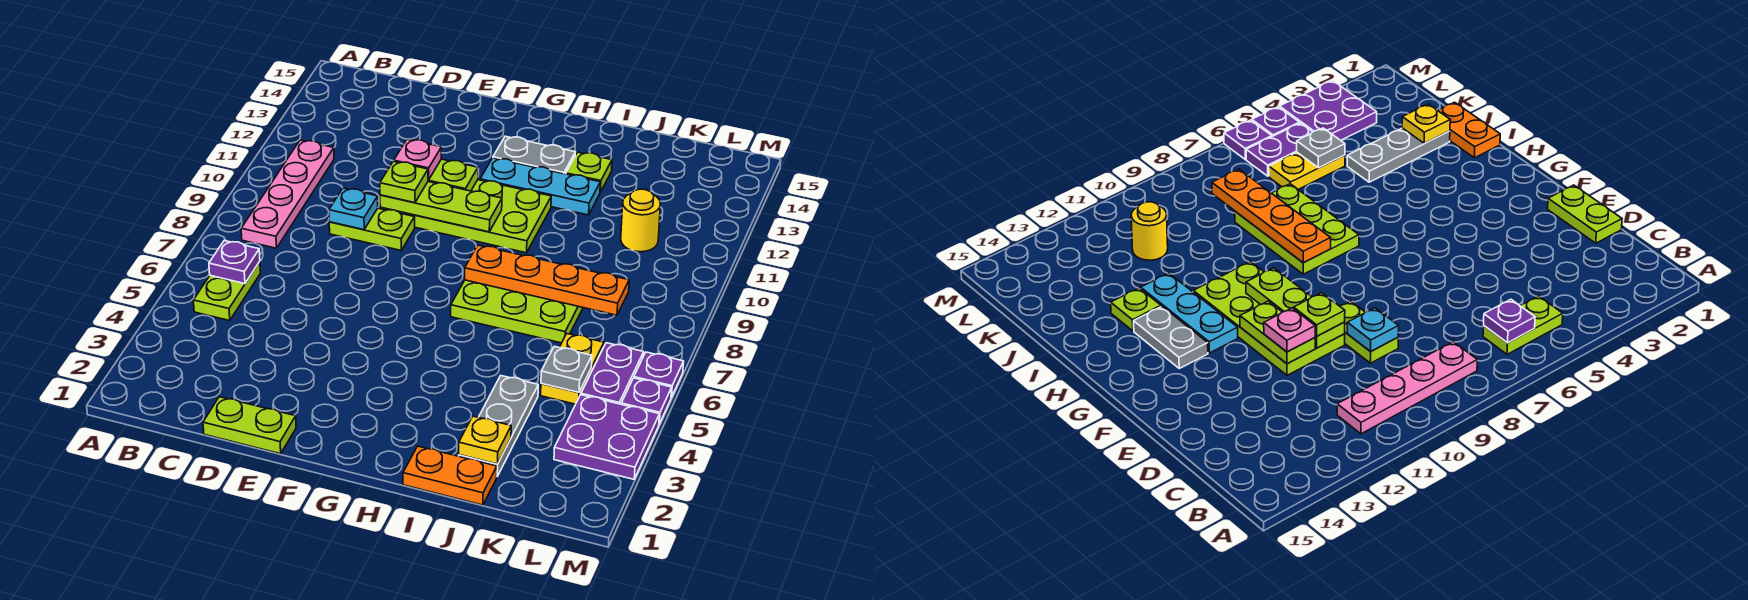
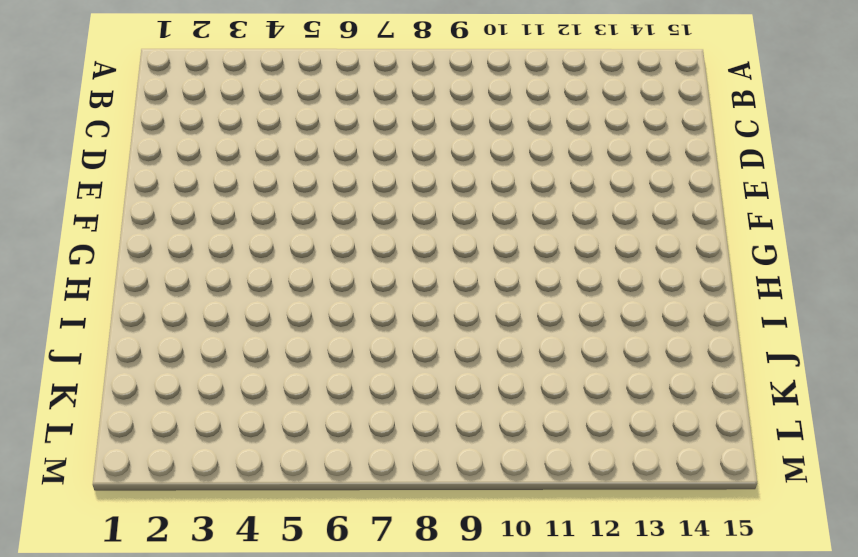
none -> lime plate B5:B6 level 1
none -> pink plate B8:B11 level 1
none -> lime plate D1:E1 level 1

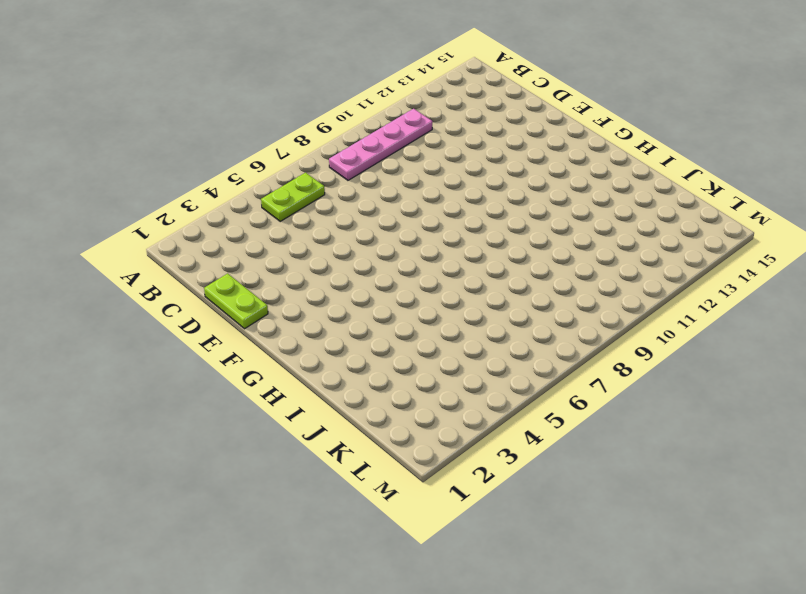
none -> lime plate D9:E9 level 1
none -> lime plate E10:H11 level 1
none -> cyan plate G12:I12 level 1

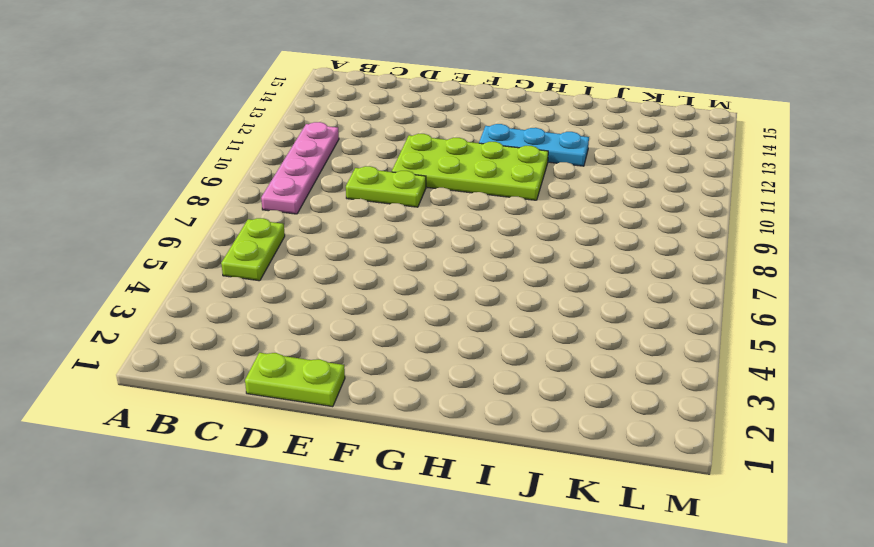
none -> grey plate G13:H13 level 1
none -> lime plate H7:J8 level 1
none -> orange plate I1:J1 level 1

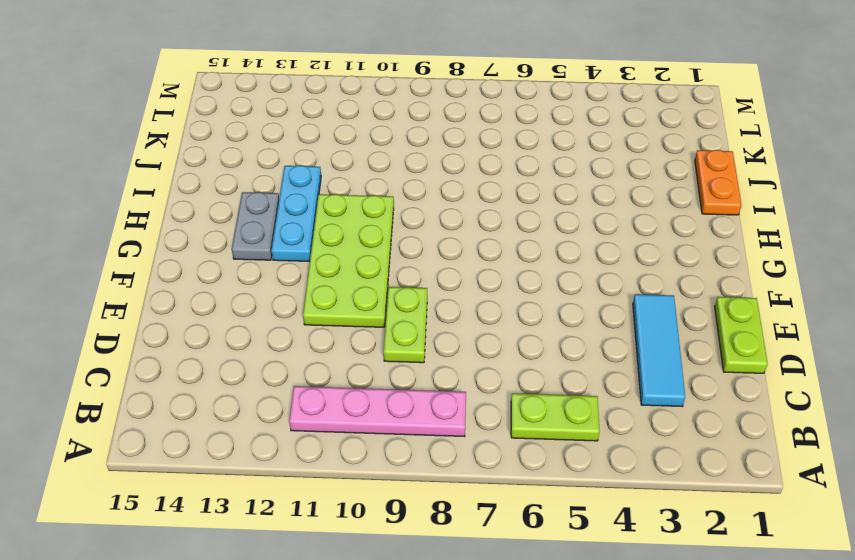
cyan tile C3:E3 level 1 -> none
none -> lime plate H7:J8 level 1
none -> lime plate I13 level 1
none -> grey plate J2:J4 level 1

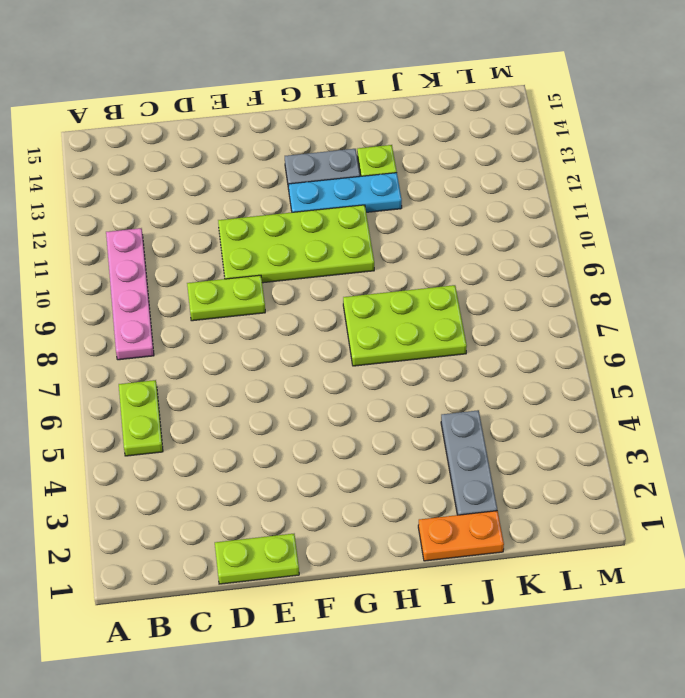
none -> yellow plate K5:K6 level 1
none -> yellow round brick K11 level 1
none -> purple plate L3:M4 level 1

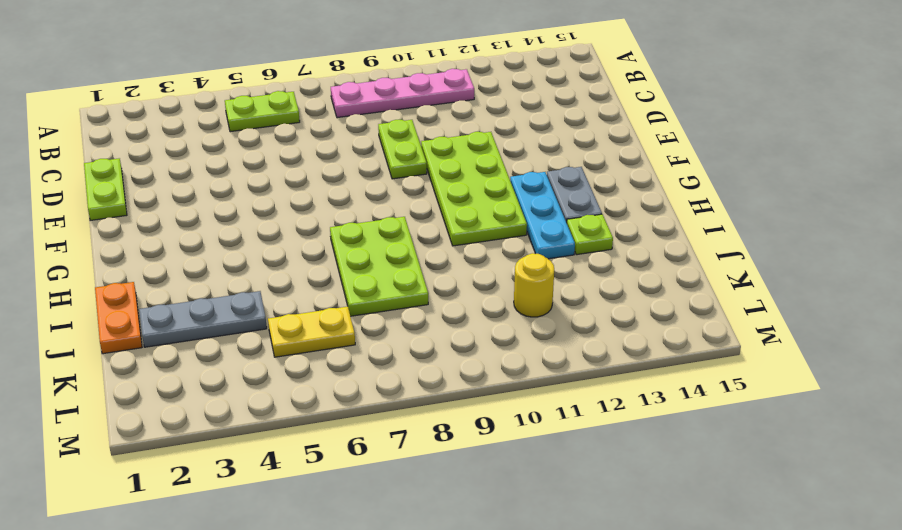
none -> purple plate L3:M4 level 1
none -> purple plate L5:L6 level 1
none -> purple plate M5 level 1

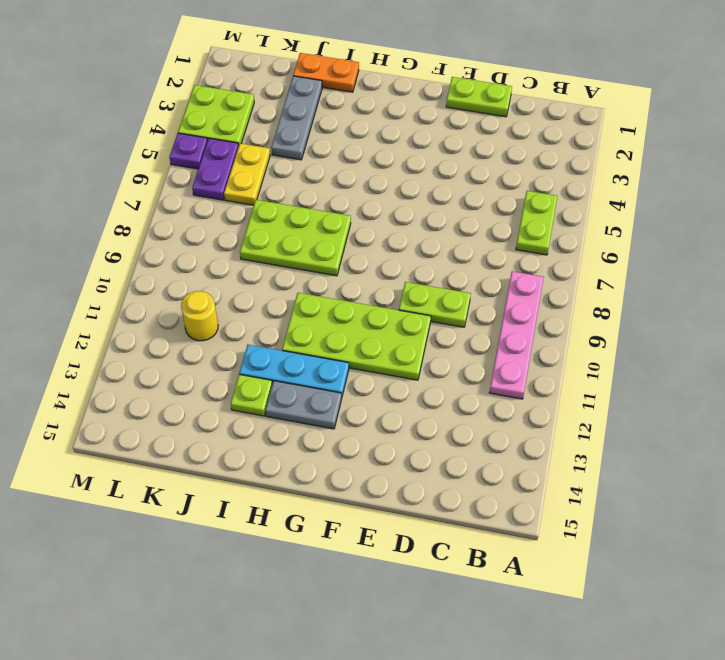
lime plate L3:M4 level 1 -> purple plate L3:M4 level 1
none -> purple plate M6 level 1
none -> purple plate B6 level 2
none -> cyan plate D9 level 2

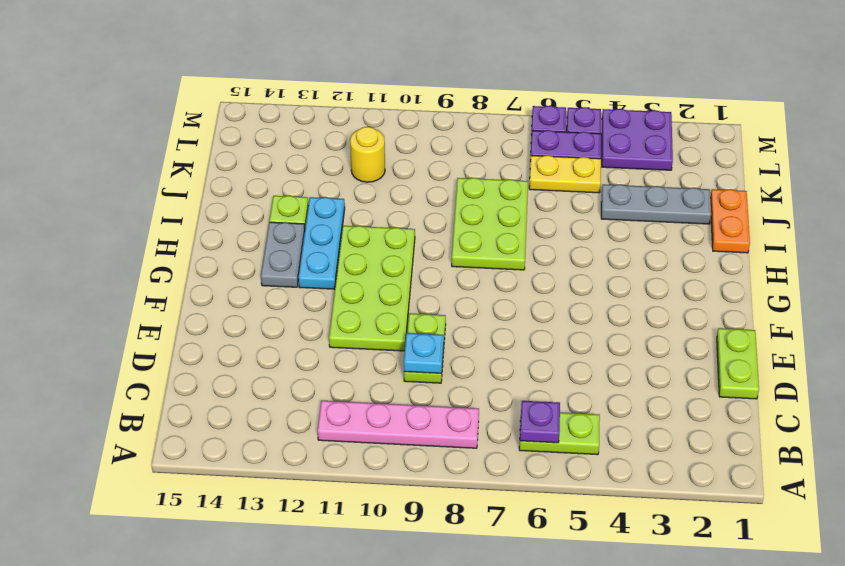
none -> lime plate E10:G10 level 2
none -> lime plate E11:F11 level 2
none -> orange plate H8:K8 level 2

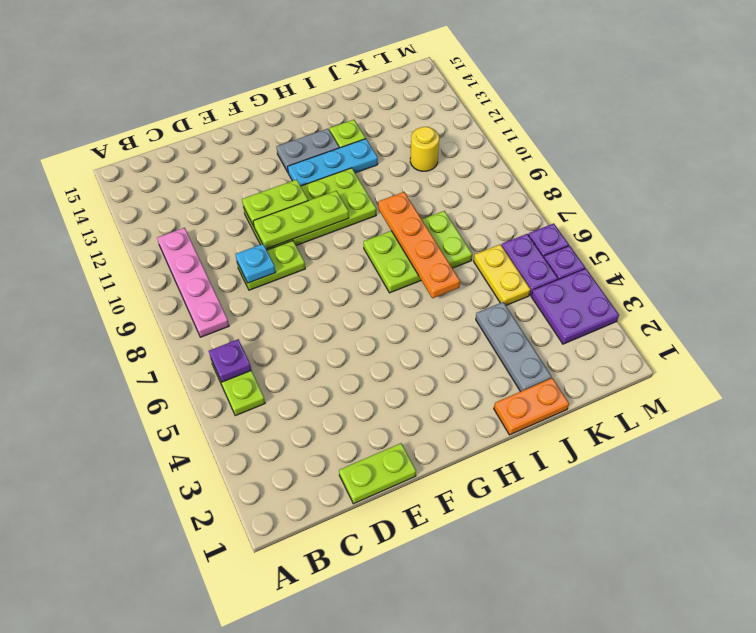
orange plate I6:I9 level 2 -> orange plate H8:K8 level 2
none -> yellow plate J2 level 2
none -> grey plate K5 level 2
none -> lime plate E10 level 3

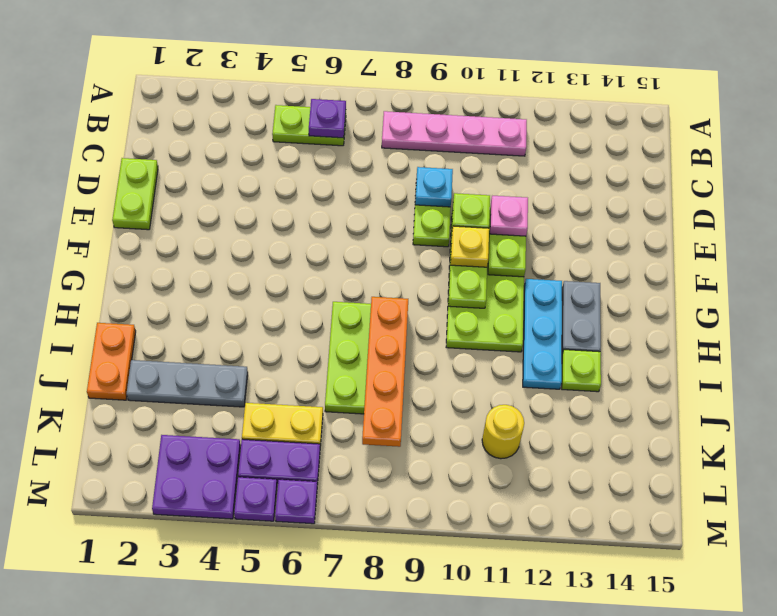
yellow plate F10 level 3 -> yellow plate J2 level 2
none -> grey plate K5 level 2

